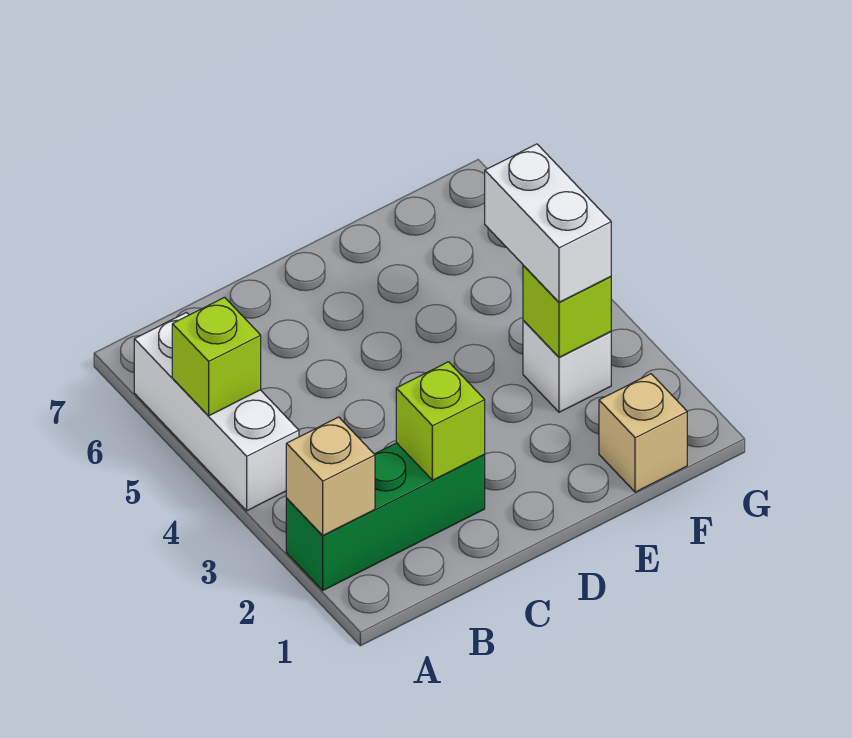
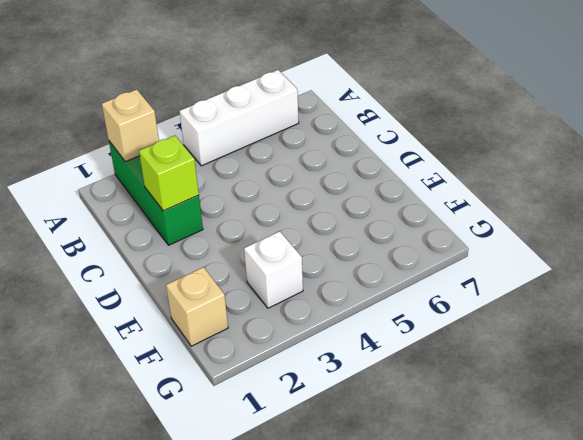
none -> lime brick A5 level 2
none -> lime brick F3 level 2

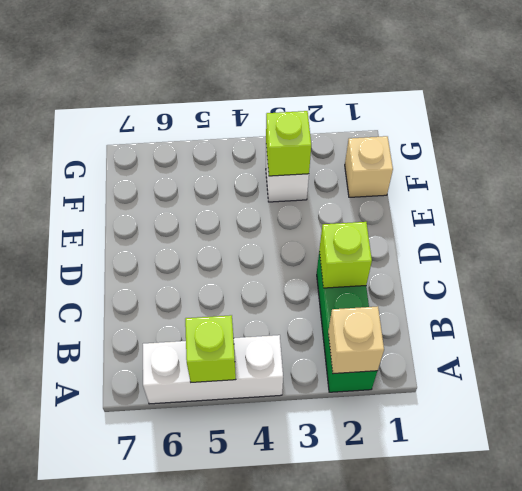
none -> white brick F3:F4 level 3

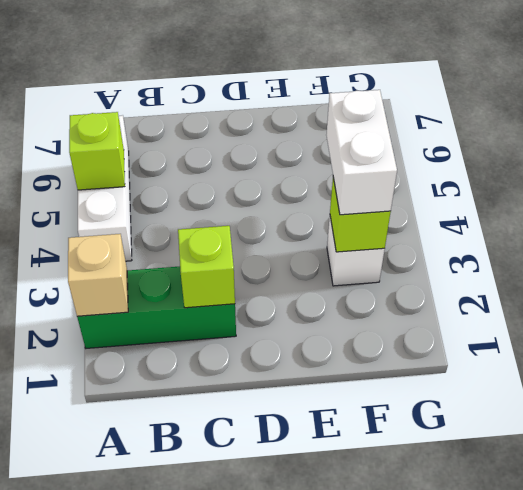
none -> tan brick F1 level 1

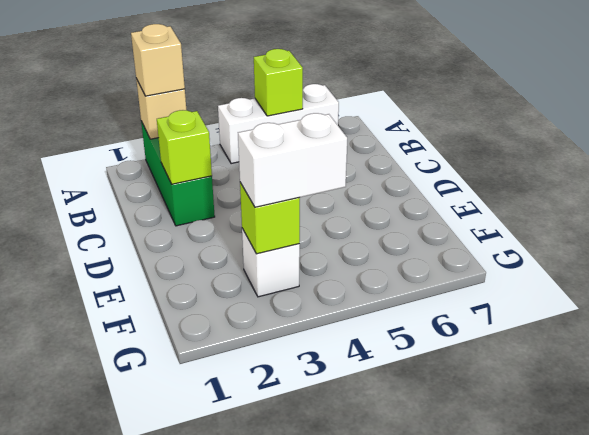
tan brick A2 level 3 -> tan brick F1 level 1

